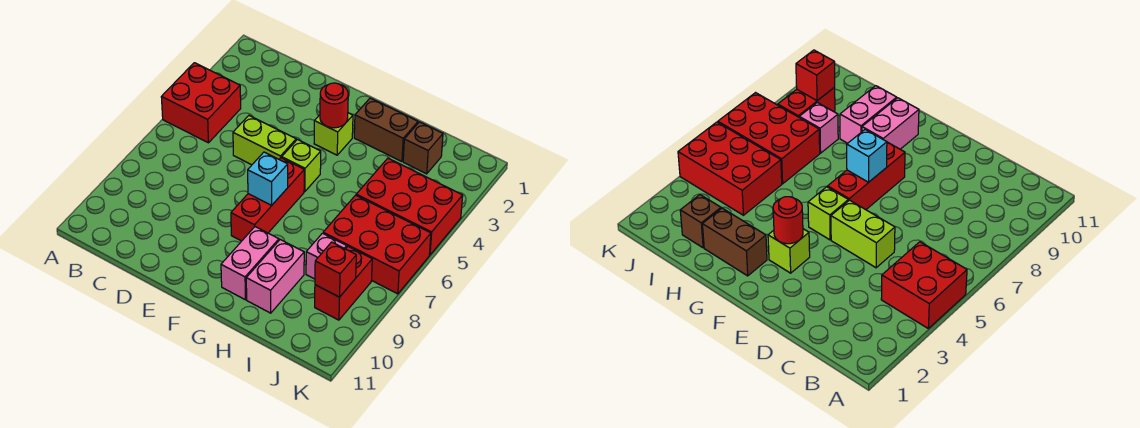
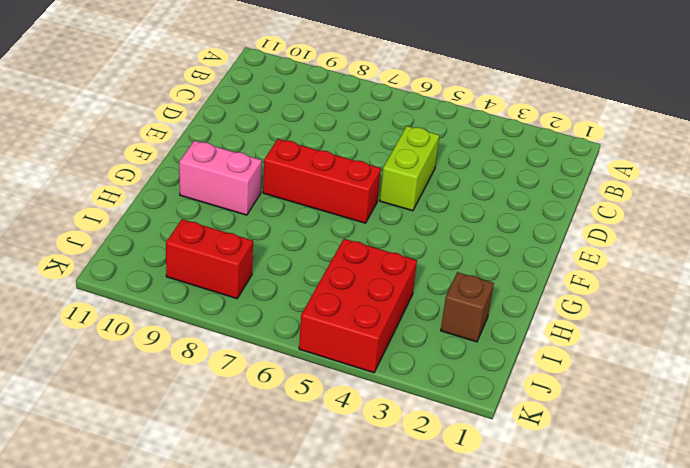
none -> red brick A4:B5 level 1
none -> lime brick F3 level 1
none -> lime brick F5 level 1

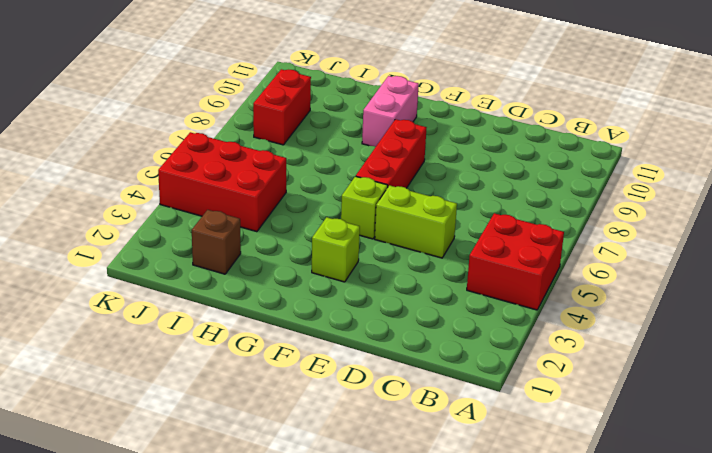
none -> brown brick G2:H2 level 1
none -> pink brick H9:H10 level 1
none -> red brick I6:K7 level 1

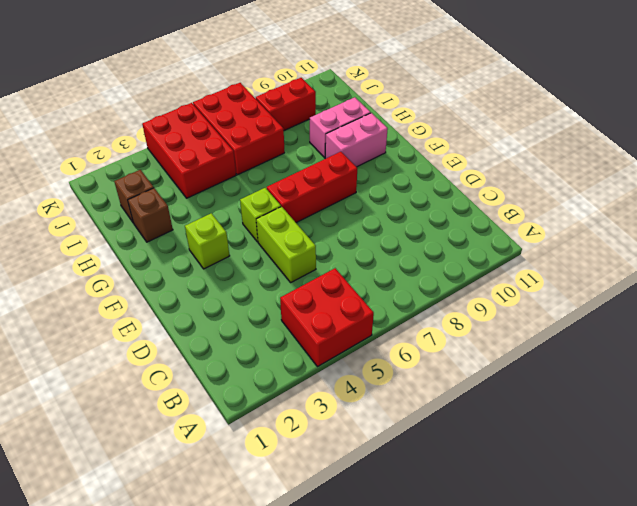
brown brick H2 level 1 -> brown brick G2:H2 level 1
none -> pink brick I8 level 1
none -> red round brick F3 level 2
none -> cyan brick F7 level 2

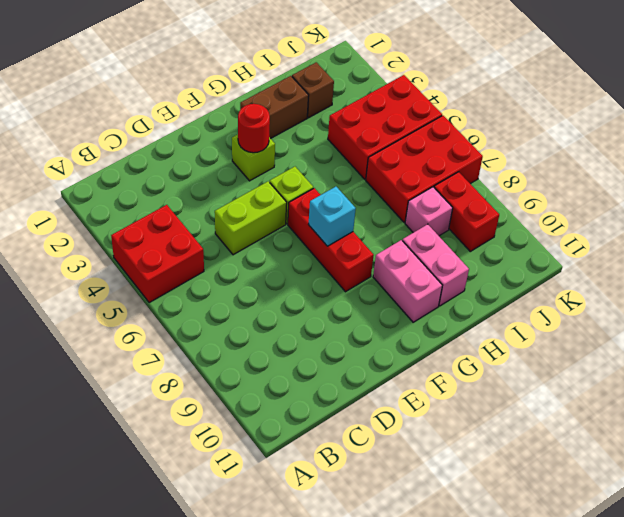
none -> red brick J9 level 2

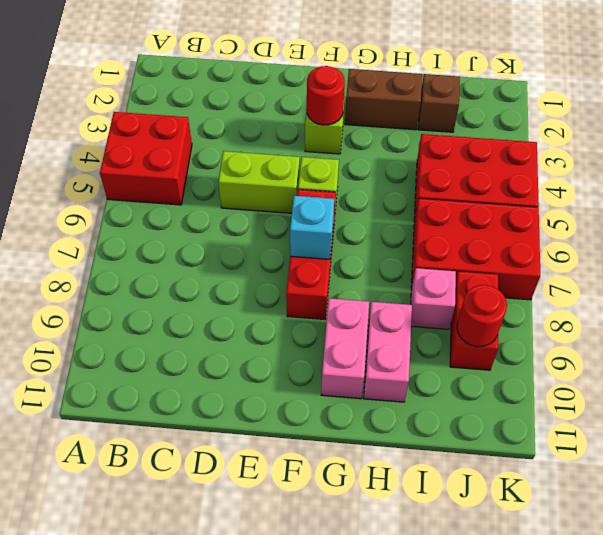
red round brick J9 level 2 -> red brick J9 level 2

